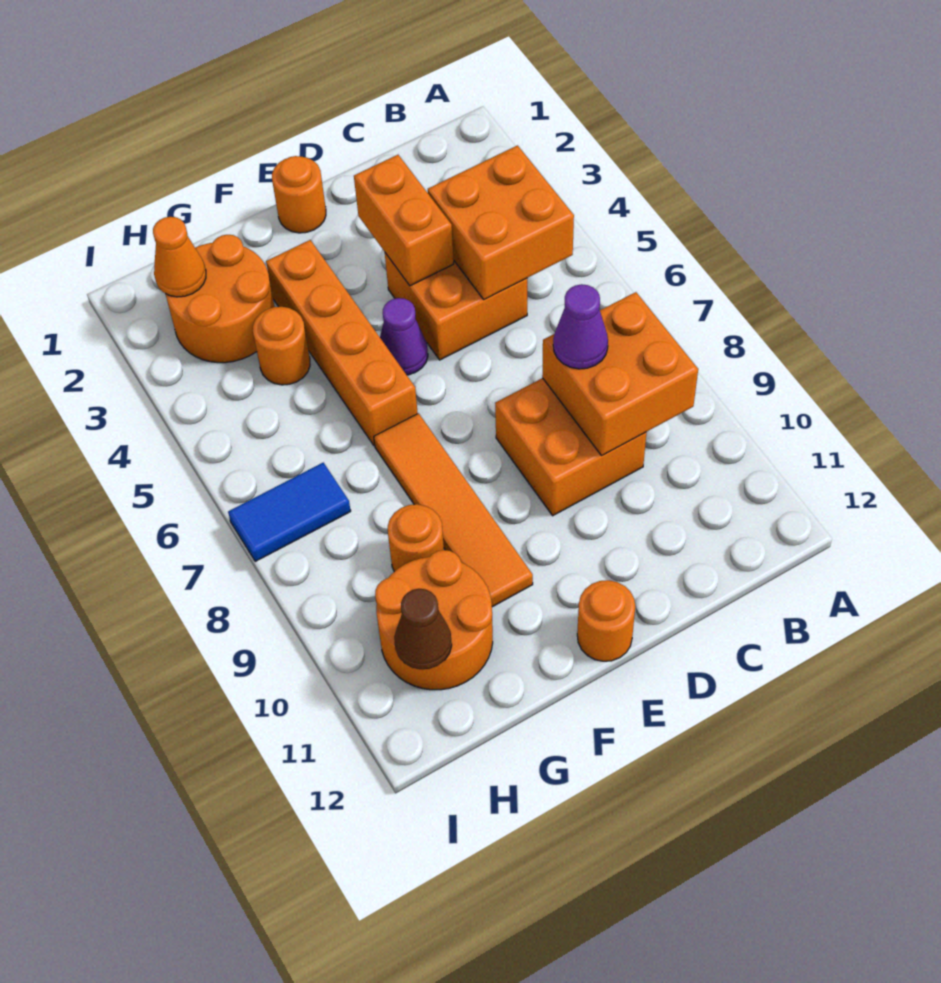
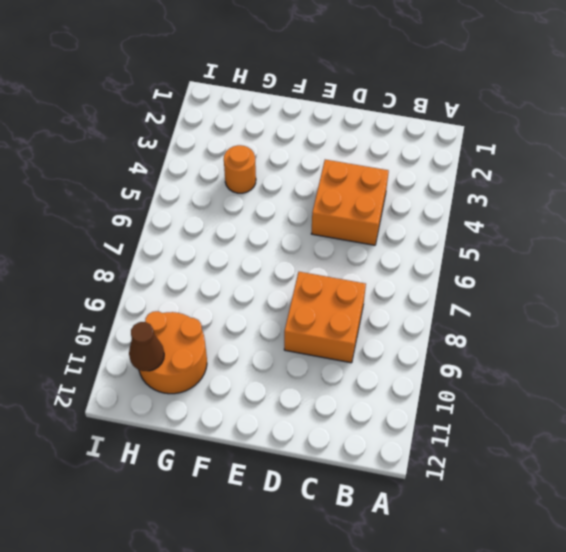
none -> orange round brick E1 level 1
none -> purple cone E5 level 1
none -> orange round brick E12 level 1

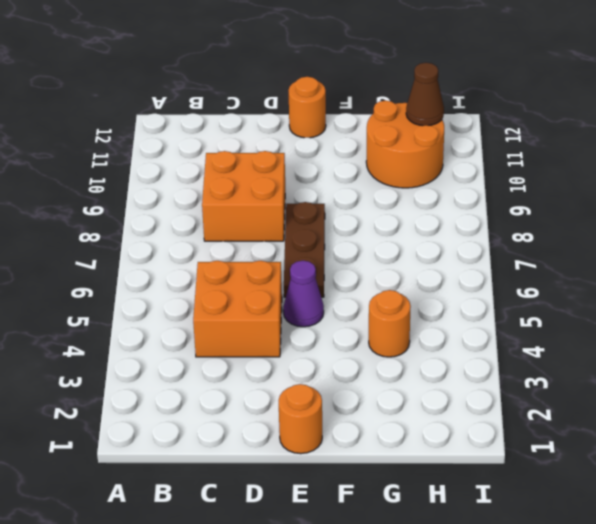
brown plate E6:E8 level 1 -> none
none -> orange brick F3:F6 level 1
none -> orange tile F7:F10 level 1
none -> orange round brick G2:H3 level 1

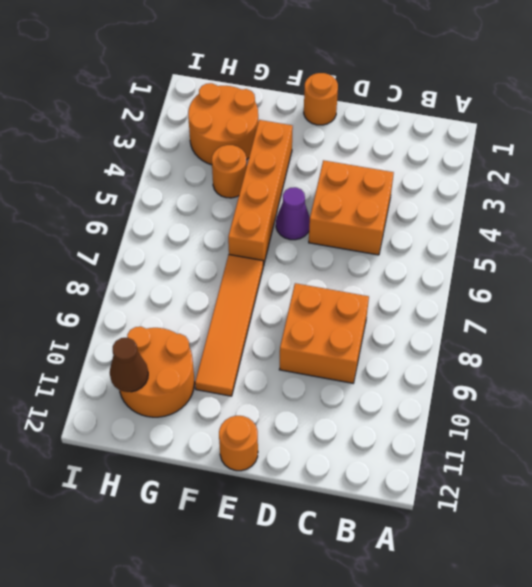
none -> orange round brick G9 level 1
none -> blue tile H7:I7 level 1
none -> orange brick B4:C5 level 2

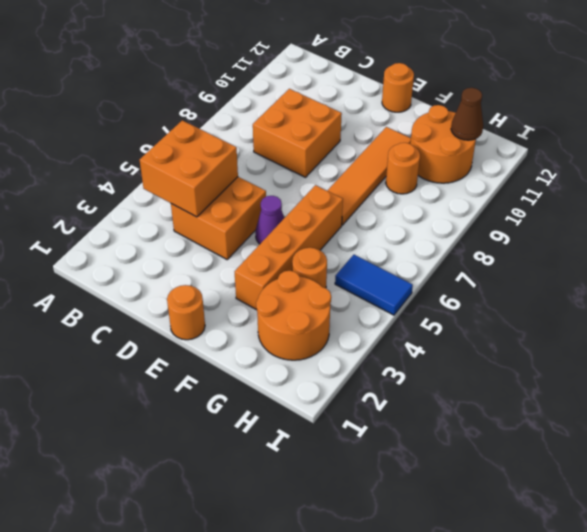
blue tile H5:I5 level 1 -> blue tile H7:I7 level 1
none -> orange brick B8:C9 level 2
none -> orange brick D3:D4 level 2
none -> orange cone H2 level 2

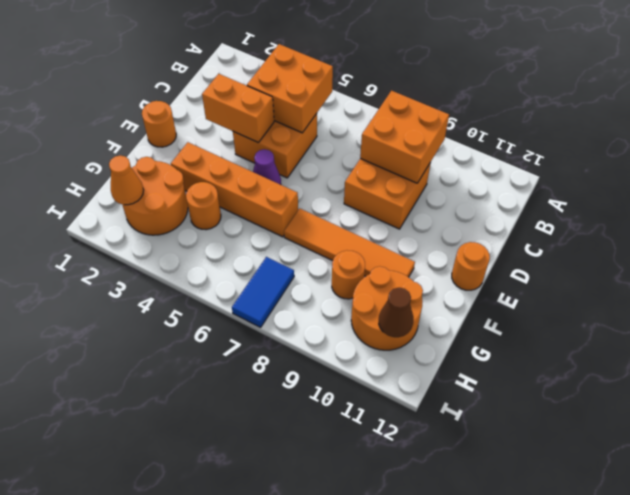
none -> purple cone C8 level 3

